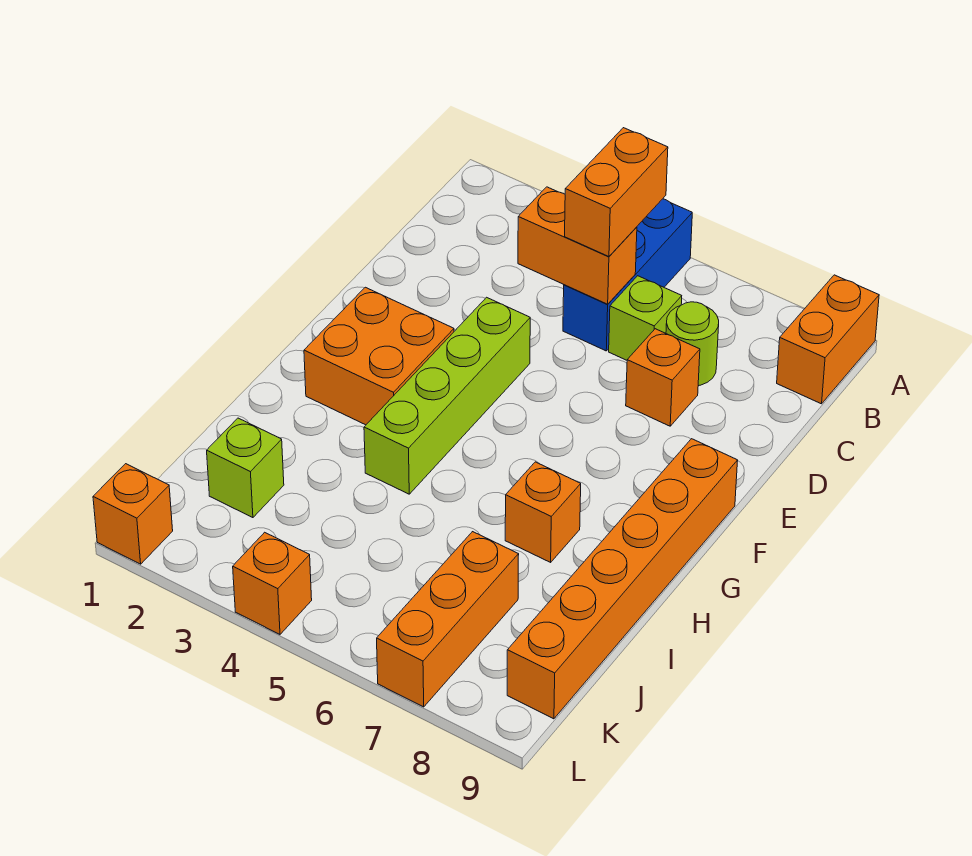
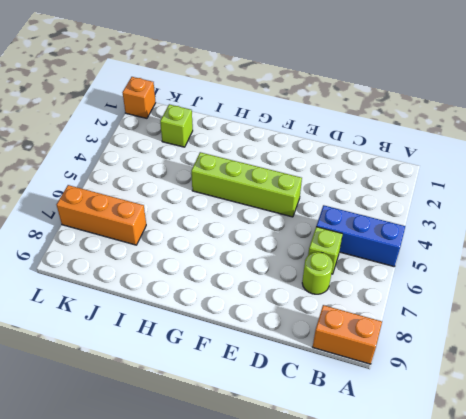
none -> orange brick D7 level 1
none -> orange brick F2:G3 level 1
none -> orange brick F9:K9 level 1

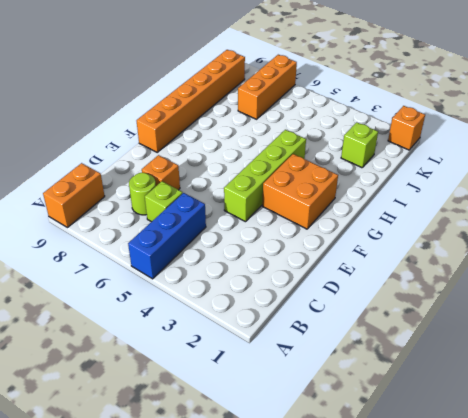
none -> orange brick H7 level 1
none -> orange brick L4 level 1
none -> orange brick C4:C5 level 2

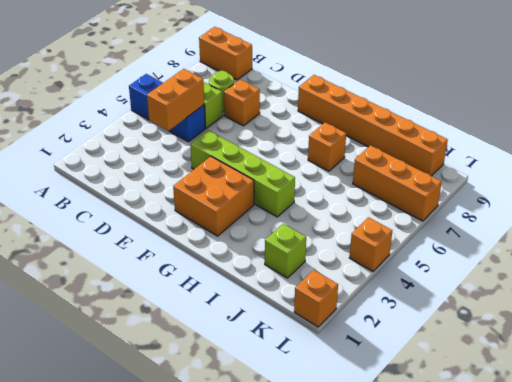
none -> orange brick B5:C5 level 3

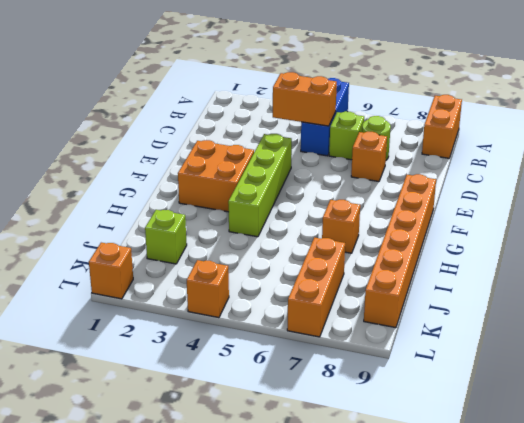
none -> orange brick B5:C5 level 3

